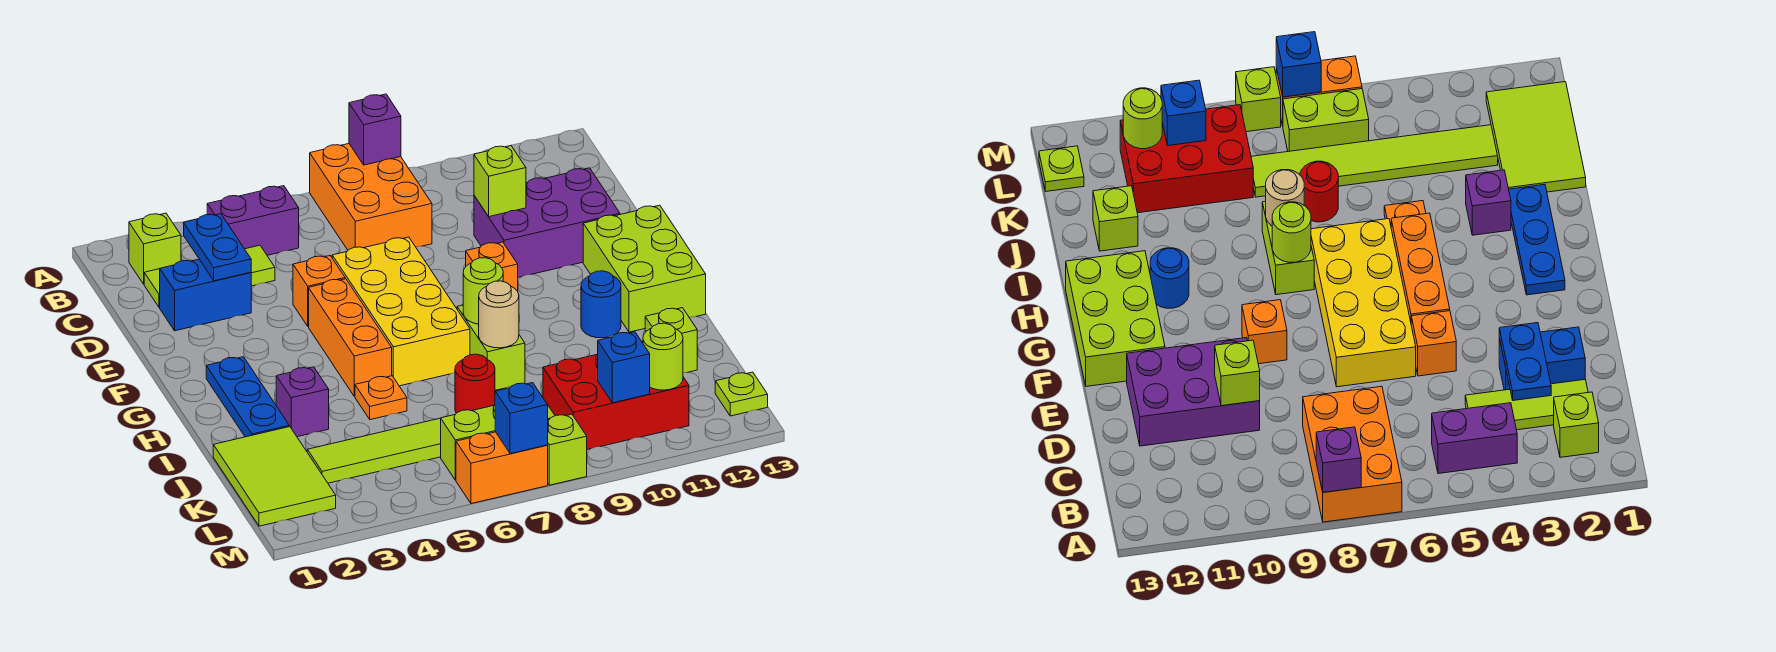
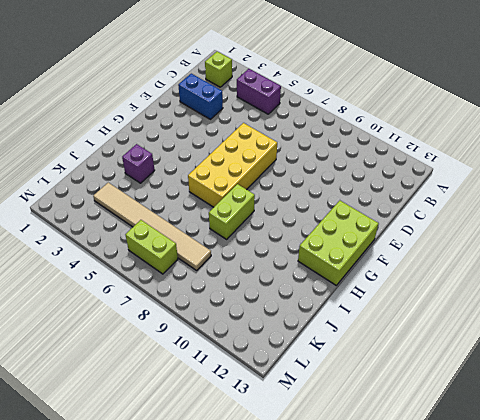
tan tile K3:K8 level 1 -> lime tile K3:K8 level 1
none -> orange brick A7:C8 level 1
none -> lime tile C2:C4 level 1
none -> purple brick D10:E12 level 1
none -> orange brick E5 level 1

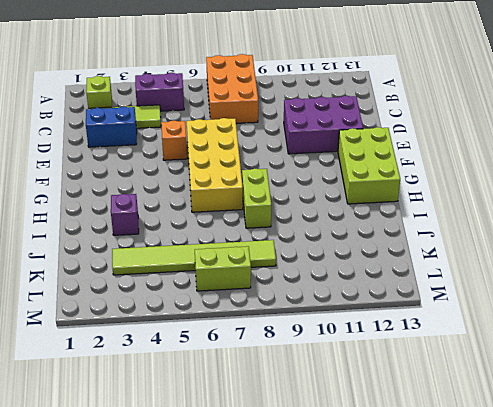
none -> orange brick F5:H5 level 1
none -> orange brick F9 level 1
none -> blue plate G2:I2 level 1
none -> blue round brick H11 level 1

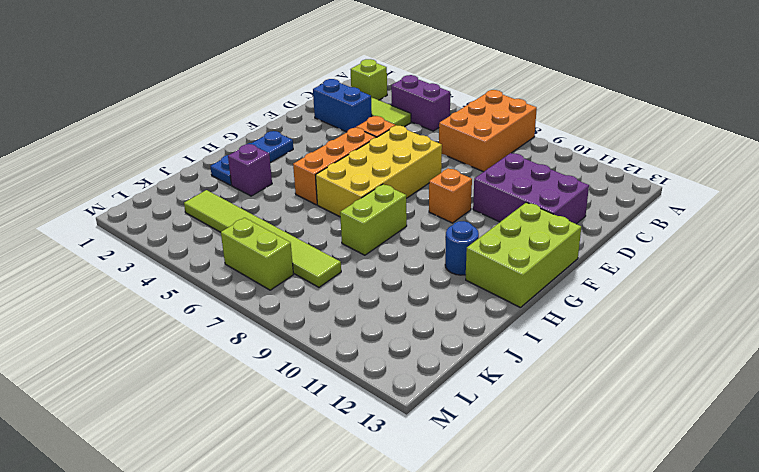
none -> orange plate I5 level 1
none -> lime tile J1:L2 level 1
none -> red round brick J7 level 1
none -> lime brick J12 level 1

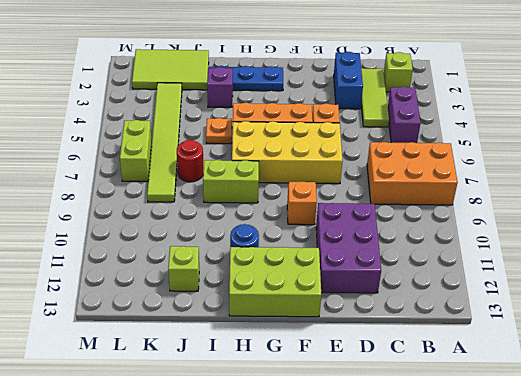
none -> red brick K9:L11 level 1
none -> lime plate L13 level 1
none -> orange brick M6:M7 level 1
none -> lime brick M8 level 1

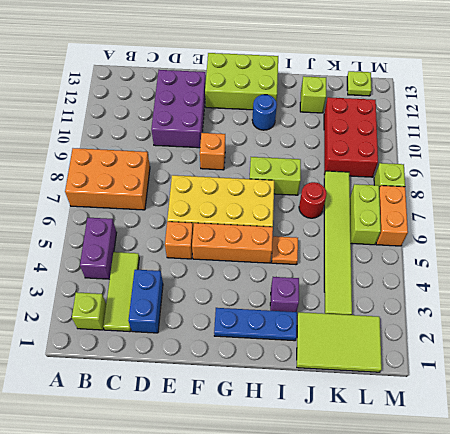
none -> purple brick A8 level 2
none -> blue plate C3:D3 level 2
none -> lime brick D10 level 2
none -> lime round brick H8 level 2

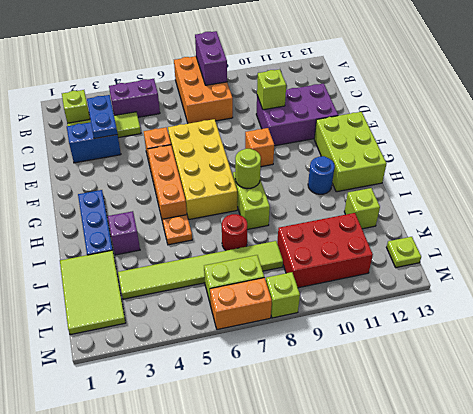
purple brick A8:B8 level 2 -> purple brick A8 level 2
none -> tan round brick I8 level 2
none -> blue brick L10 level 2
none -> lime round brick L11 level 2
none -> blue brick M7 level 2

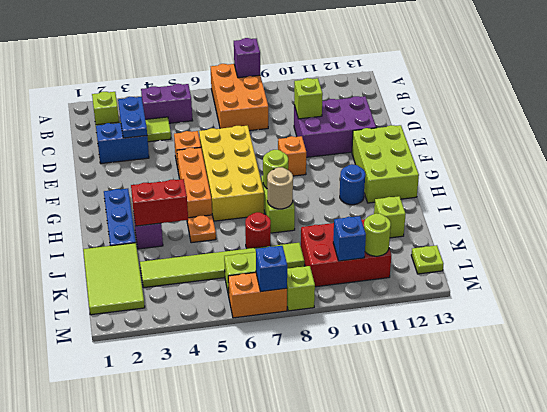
red brick I3:I4 level 2 -> none

